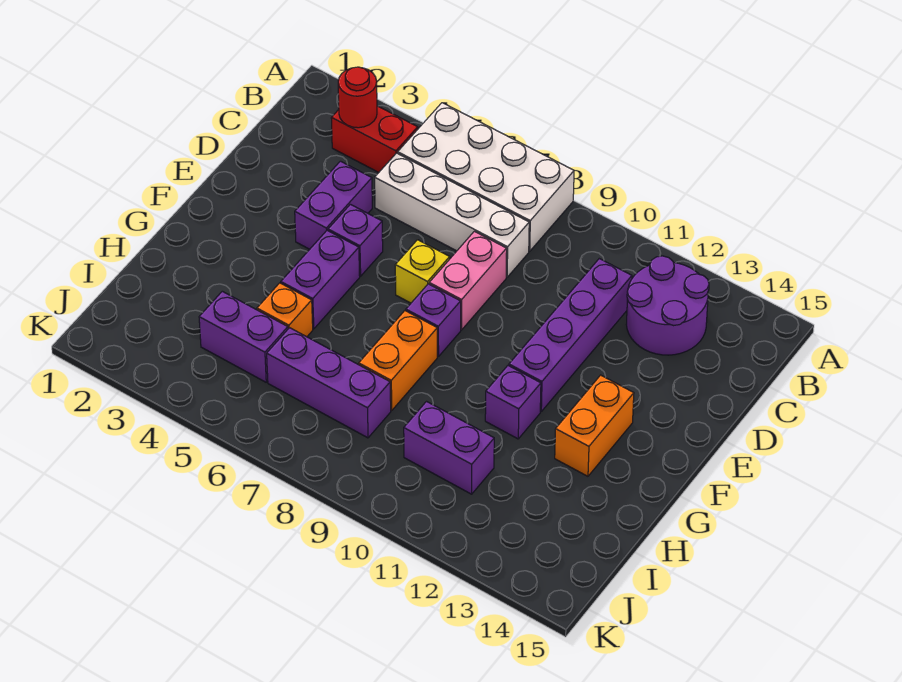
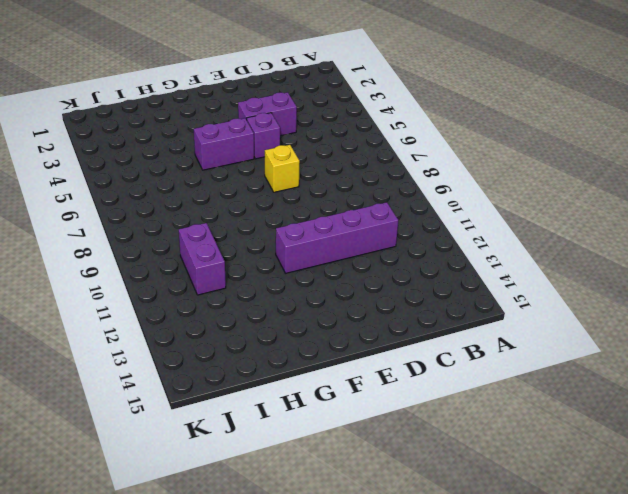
none -> white brick A5:B8 level 1
none -> red brick B3:B4 level 1
none -> purple round brick B12:C13 level 1

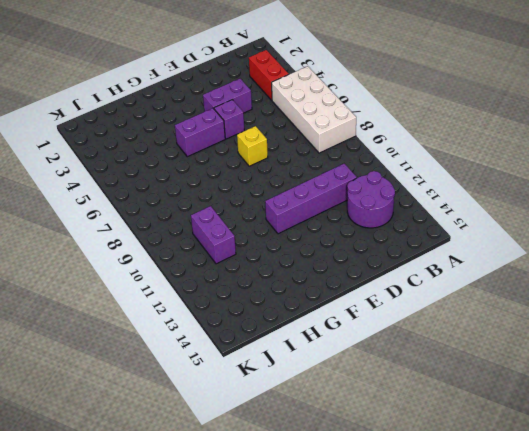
none -> white brick C5:C8 level 1
none -> pink brick D8:E8 level 1
none -> purple brick F8 level 1

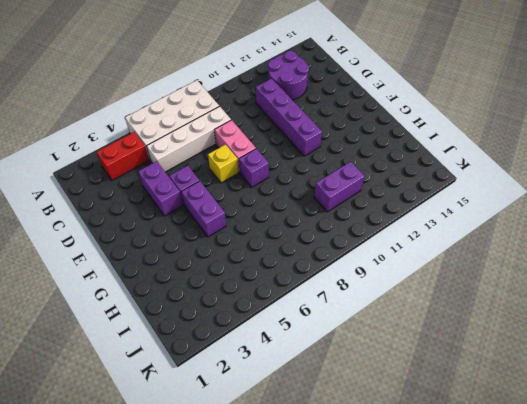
none -> orange brick F13:G13 level 1
none -> orange brick G8:H8 level 1
none -> purple brick G11 level 1

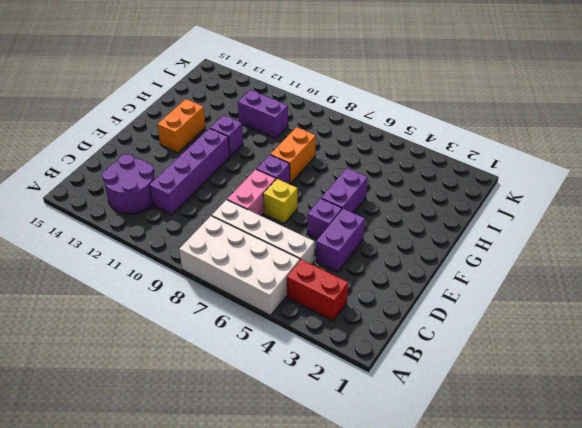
none -> orange brick H5 level 1
none -> purple brick I4:I5 level 1
none -> purple brick I6:I8 level 1

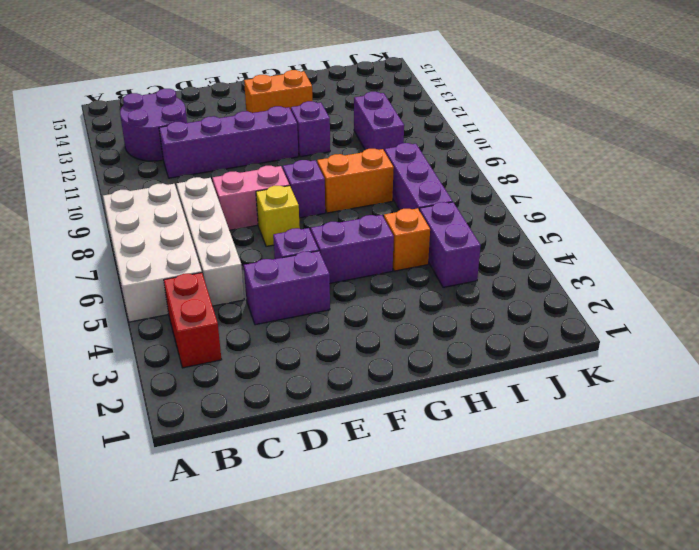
none -> red round brick B3 level 2

